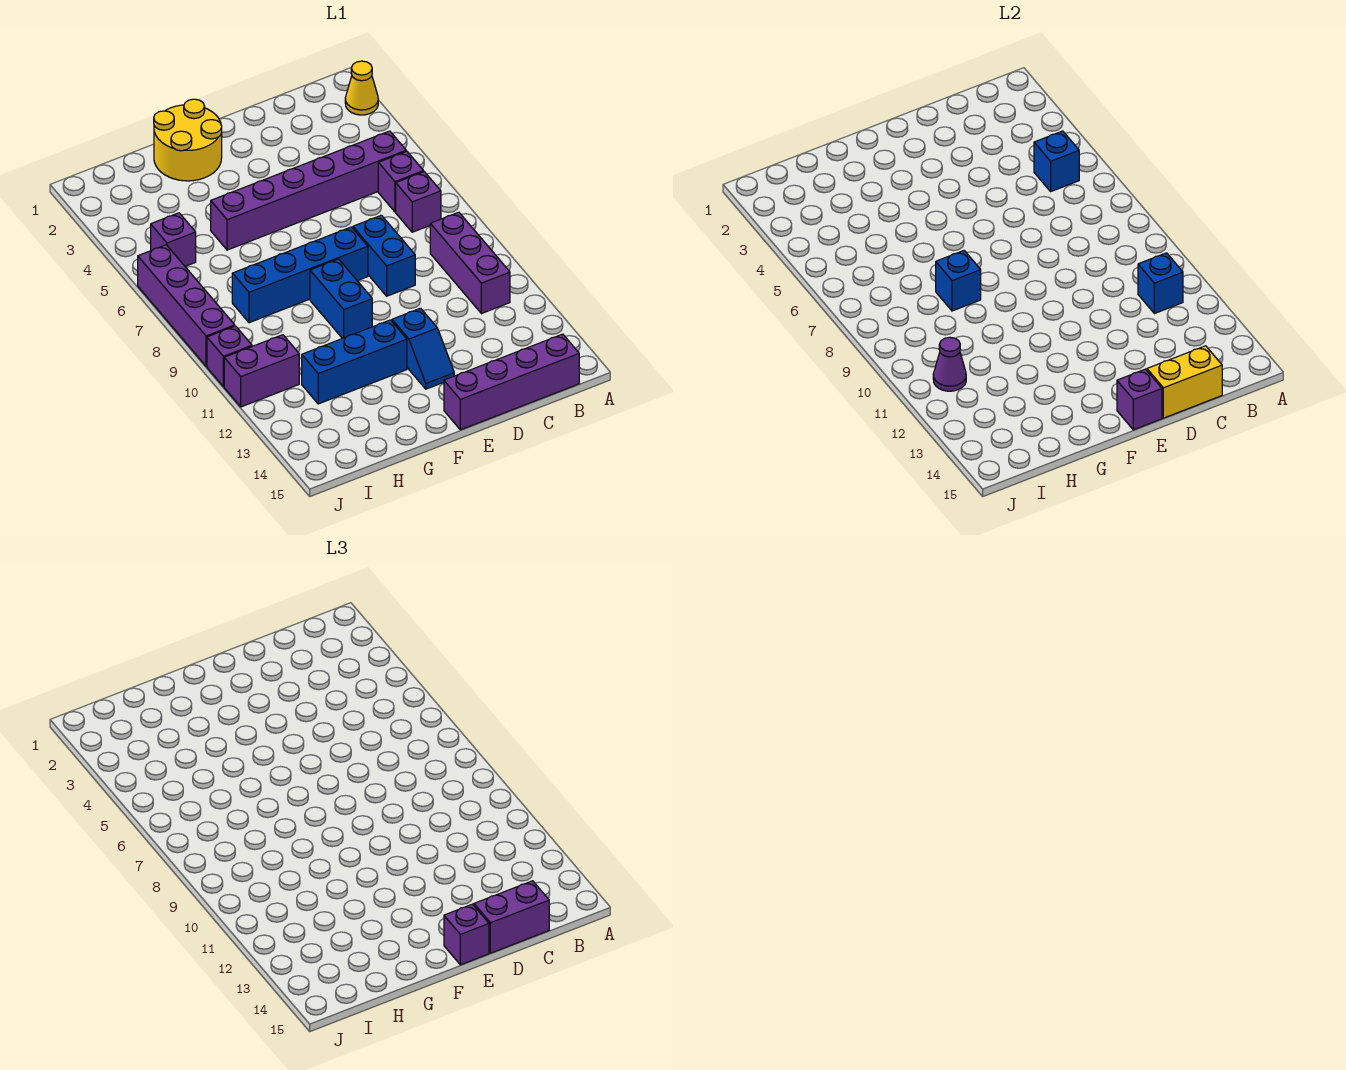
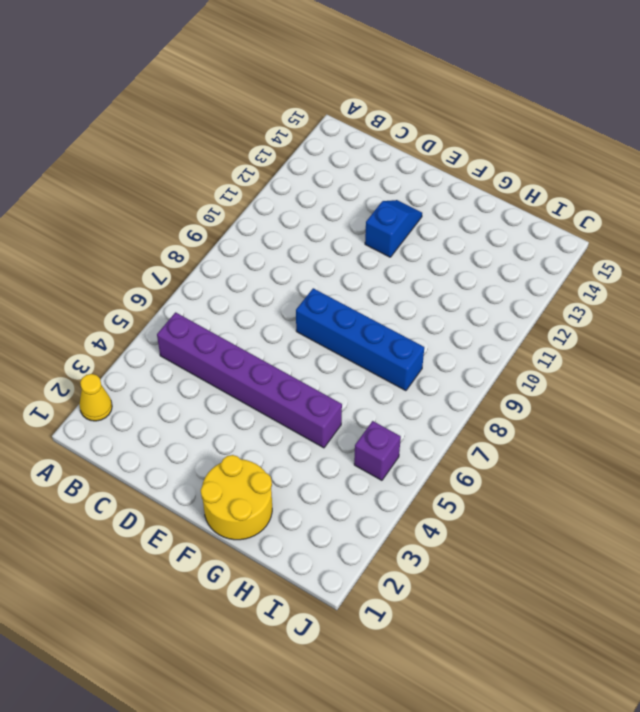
none -> purple brick B6 level 1
none -> purple brick B7 level 1
none -> purple brick B9:B11 level 1

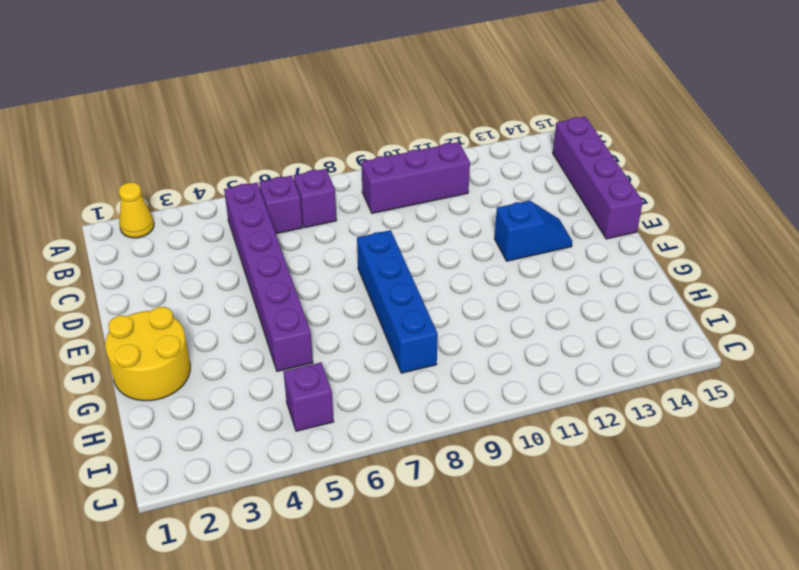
none -> blue brick D8:D9 level 1
none -> blue brick F9:F10 level 1
none -> blue brick F12:H12 level 1

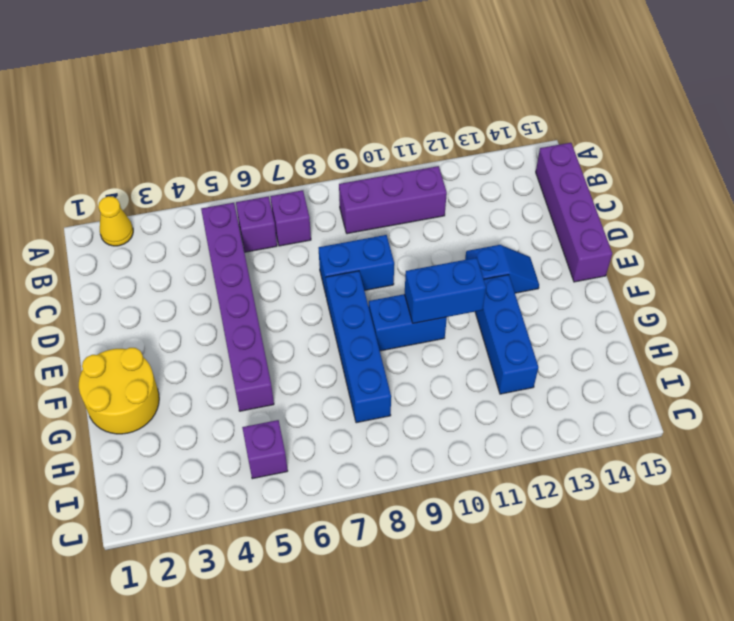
blue brick F10:F11 level 2 -> none
none -> purple brick I11:J11 level 1
none -> purple brick J6:J9 level 1
none -> purple brick J10 level 1

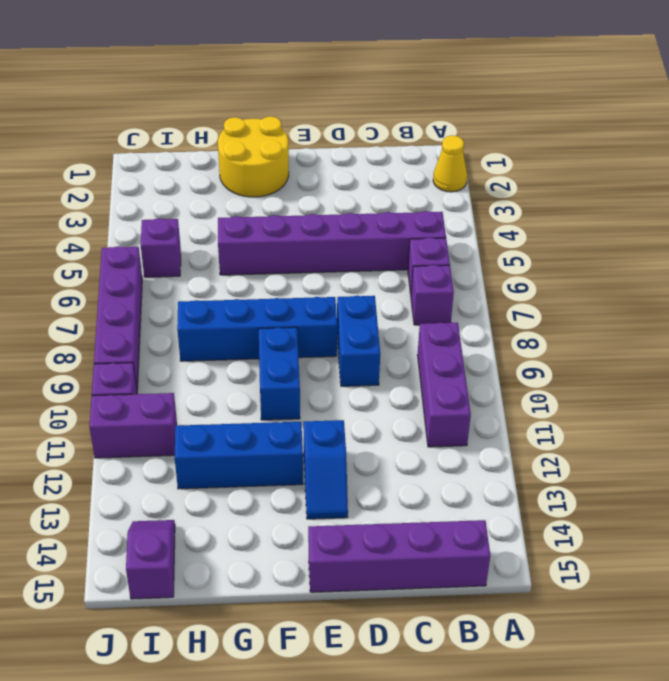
purple slope I14:I15 level 1 top 15 -> none
none -> blue brick B5 level 2
none -> blue brick B11 level 2
none -> yellow brick C15:D15 level 2

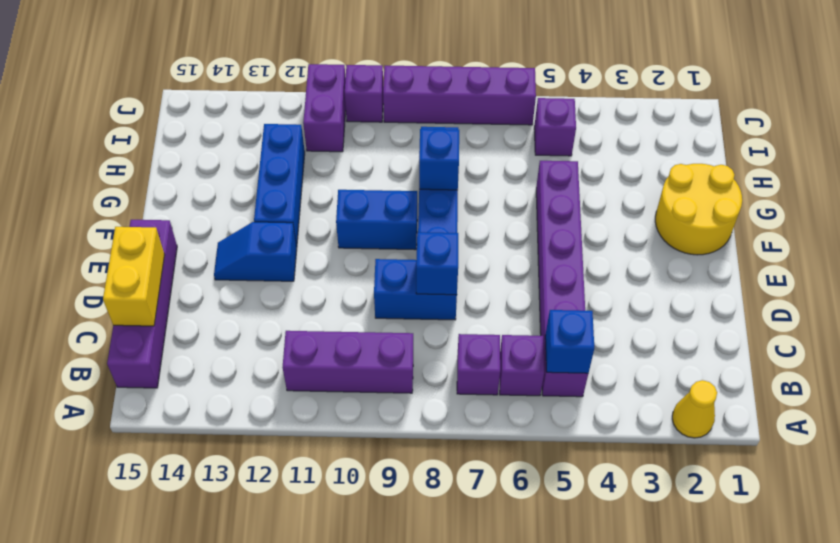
blue brick D8 level 2 -> blue brick B11 level 2
none -> purple brick E15 level 2
none -> purple cone I11 level 2
none -> purple brick C15:D15 level 3

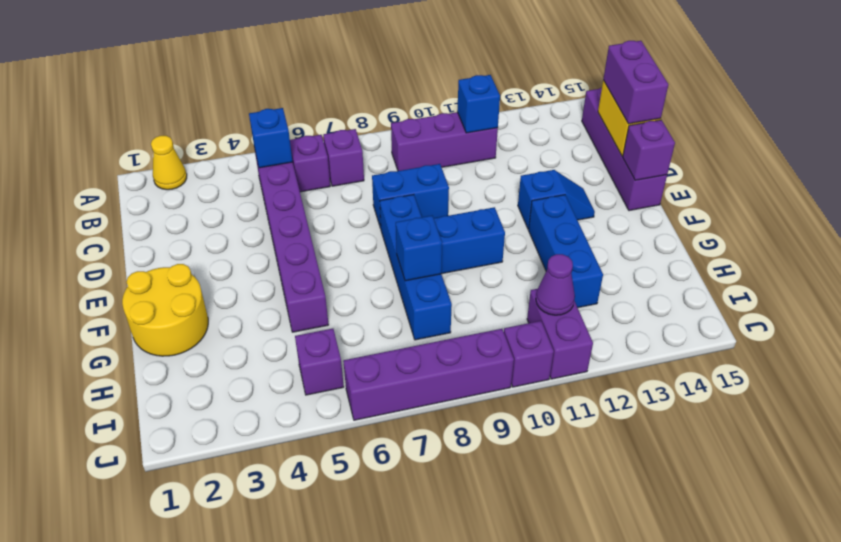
none -> purple brick E15 level 3

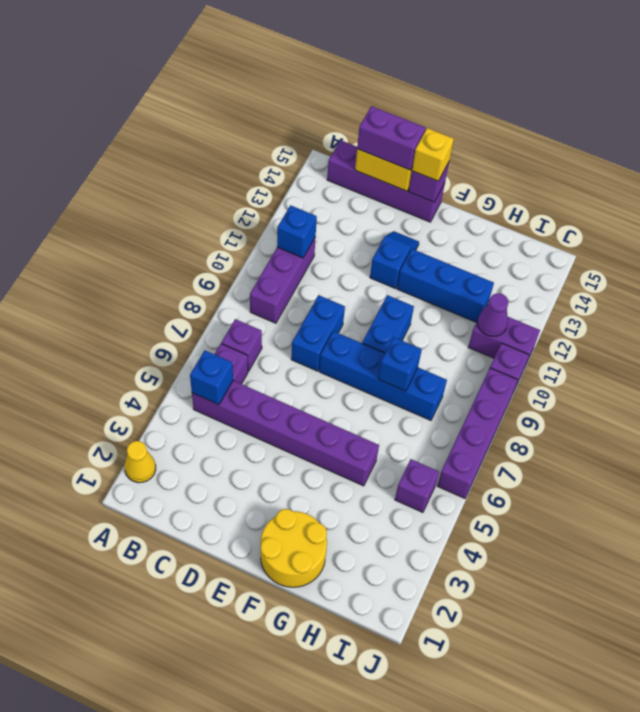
yellow brick E15 level 3 -> purple brick E15 level 3

